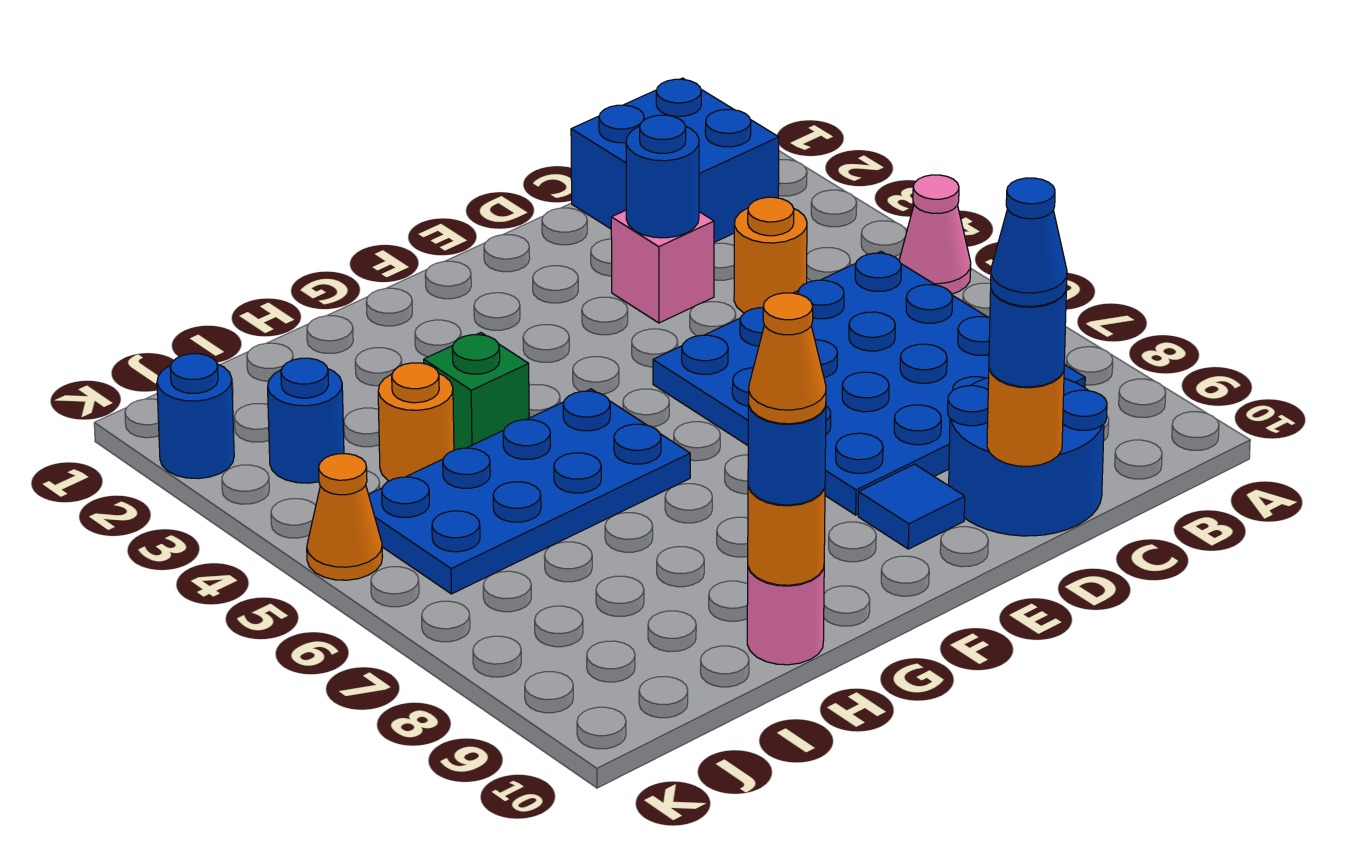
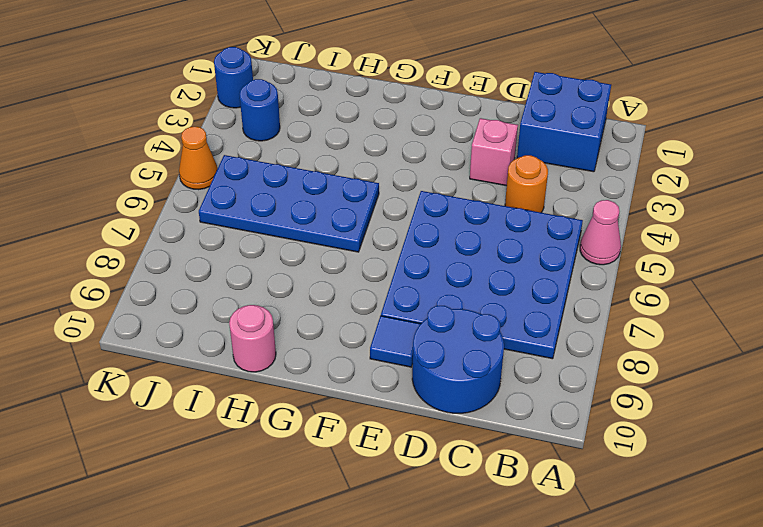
none -> green brick H4 level 1
none -> orange round brick I4 level 1
none -> blue round brick D3 level 2

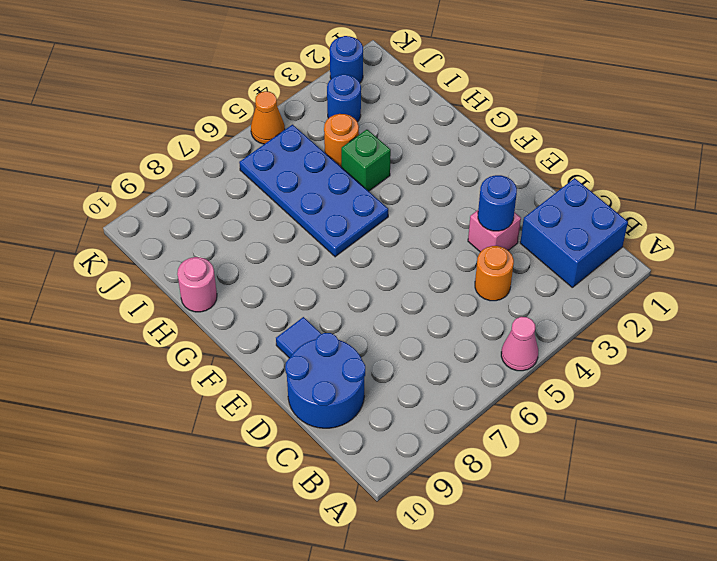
none -> blue plate B5:E8 level 1
none -> orange round brick D10 level 2
none -> orange round brick H10 level 2

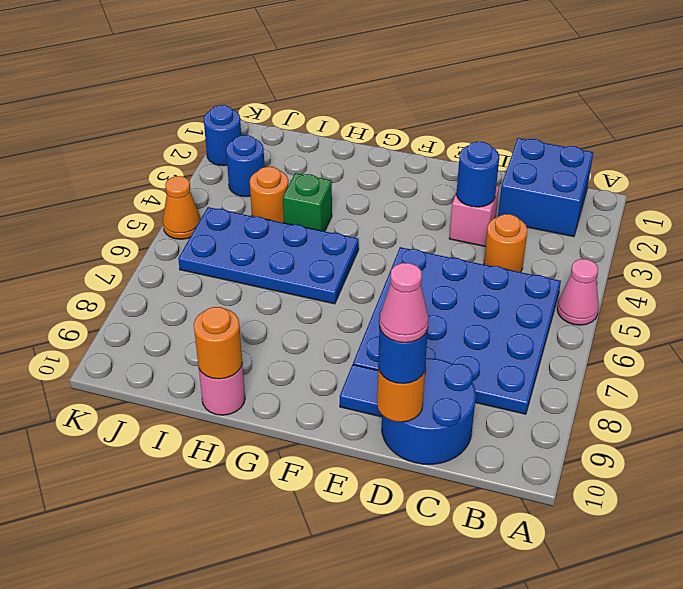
pink cone D10 level 4 -> blue cone D10 level 4
none -> blue round brick H10 level 3
none -> orange cone H10 level 4

